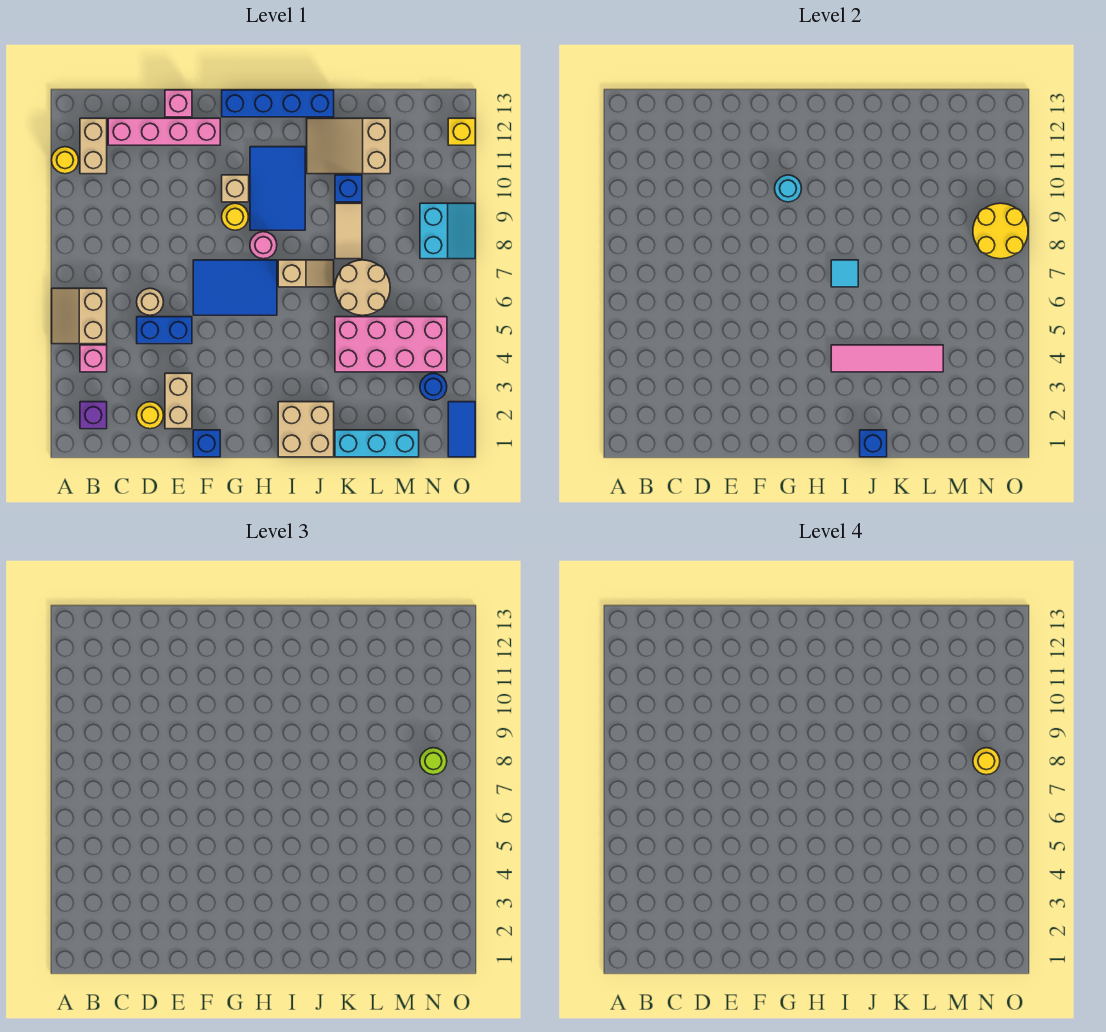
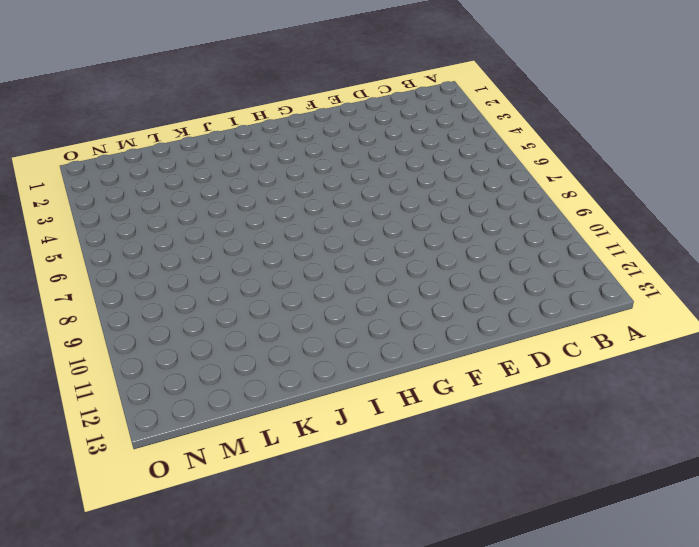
none -> tan slope A5:B6 level 1 top B
none -> yellow round brick A11 level 1
none -> purple brick B2 level 1
none -> pink brick B4 level 1

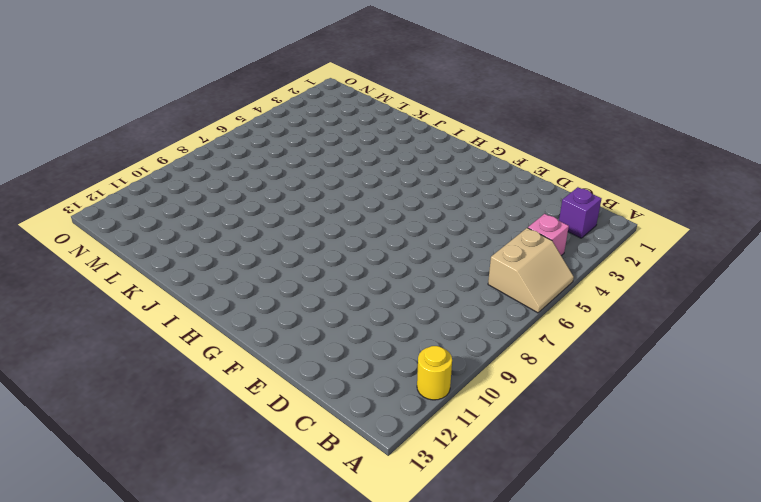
none -> tan brick B11:B12 level 1
none -> pink brick C12:F12 level 1
none -> yellow round brick D2 level 1
none -> blue brick D5:E5 level 1

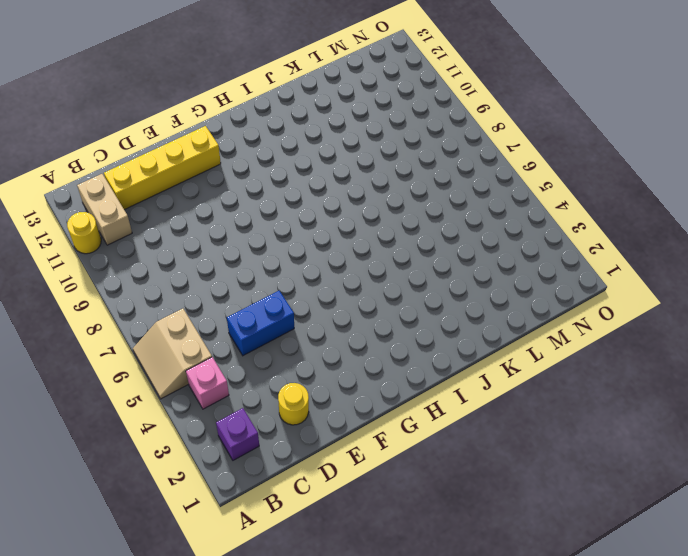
yellow brick C12:F12 level 1 -> pink brick C12:F12 level 1
none -> tan round brick D6 level 1
none -> tan brick E2:E3 level 1
none -> pink brick E13 level 1
none -> blue brick F1 level 1

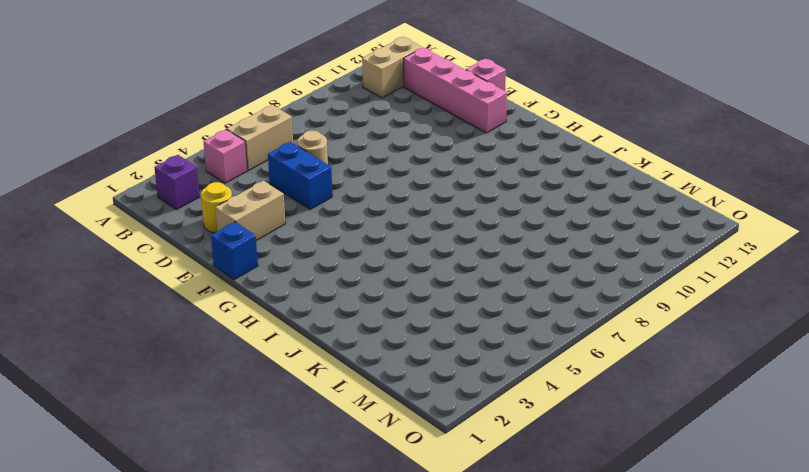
none -> yellow round brick A11 level 1
none -> blue tile F6:H7 level 1
none -> yellow round brick G9 level 1
none -> tan brick G10 level 1

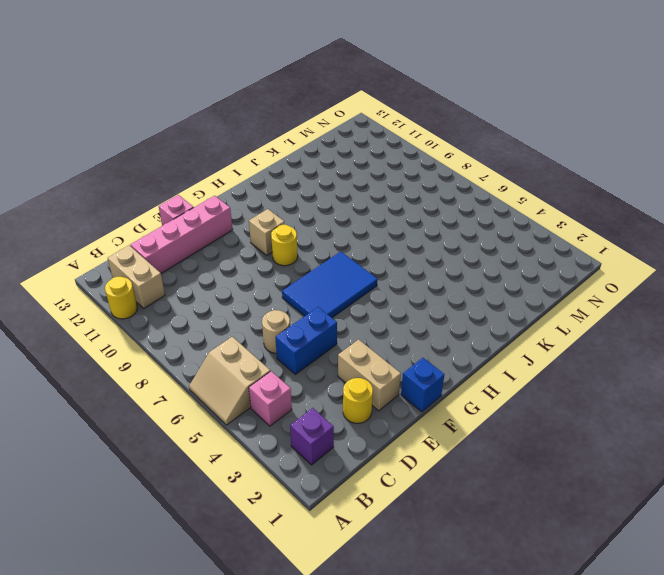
none -> blue brick G13:J13 level 1
none -> pink round brick H8 level 1
none -> blue tile H9:I11 level 1
none -> tan brick I1:J2 level 1

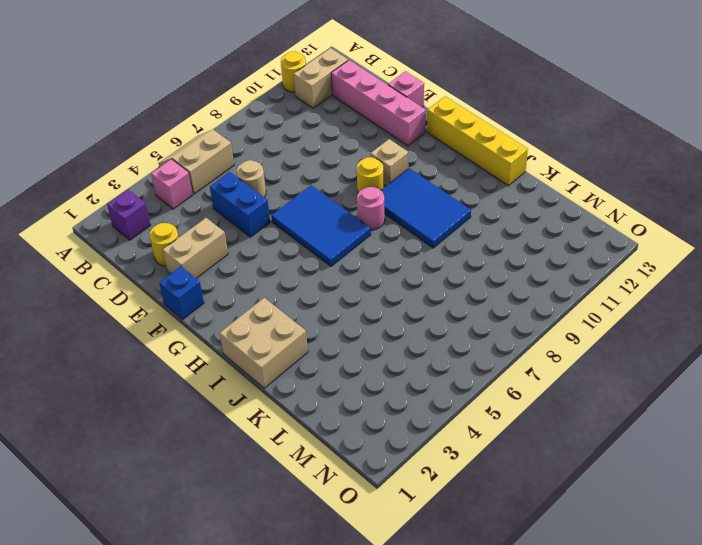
yellow brick G13:J13 level 1 -> blue brick G13:J13 level 1
blue tile H9:J10 level 1 -> blue tile H9:I11 level 1
none -> tan slope I7:J7 level 1 top I
none -> tan slope J11:L12 level 1 top L
none -> cyan brick K1:M1 level 1
none -> pink brick K4:N5 level 1

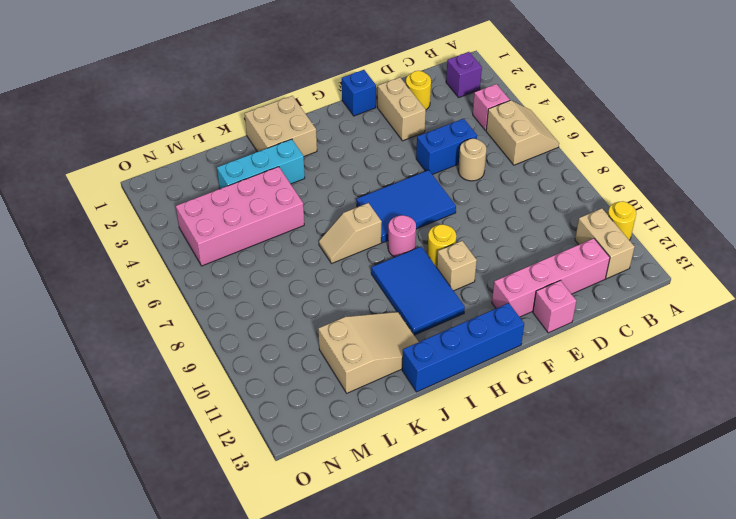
cyan brick J3:L3 level 1 -> cyan brick K1:M1 level 1
none -> tan round brick K6:L7 level 1
none -> tan tile K8:K9 level 1
none -> blue brick K10 level 1
none -> blue round brick N3 level 1

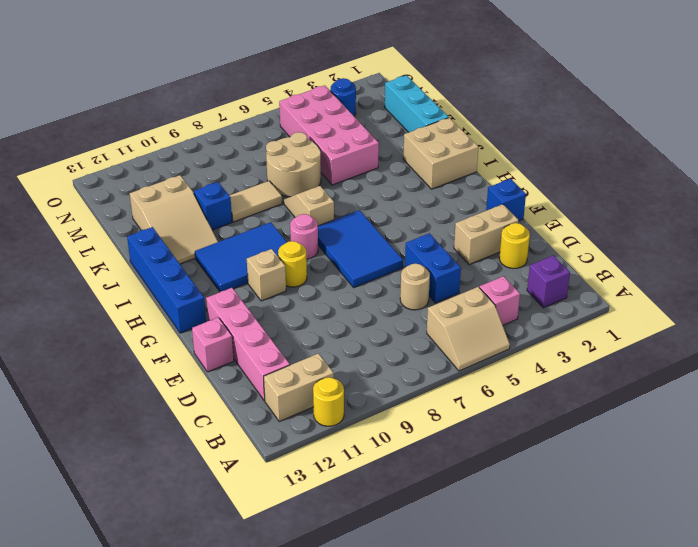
none -> cyan slope N8:O9 level 1 top N
none -> blue tile O1:O2 level 1
none -> yellow brick O12 level 1
none -> cyan round brick G10 level 2

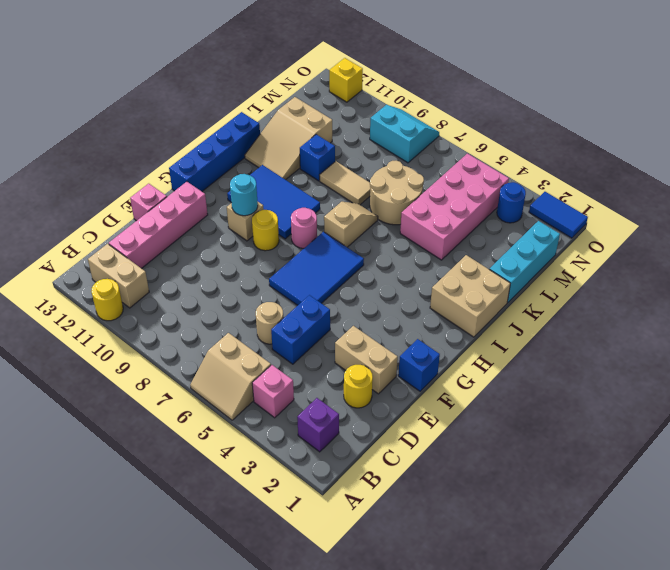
none -> pink tile I4:L4 level 2
none -> cyan tile I7 level 2
none -> blue brick J1 level 2
none -> yellow round brick N8:O9 level 2

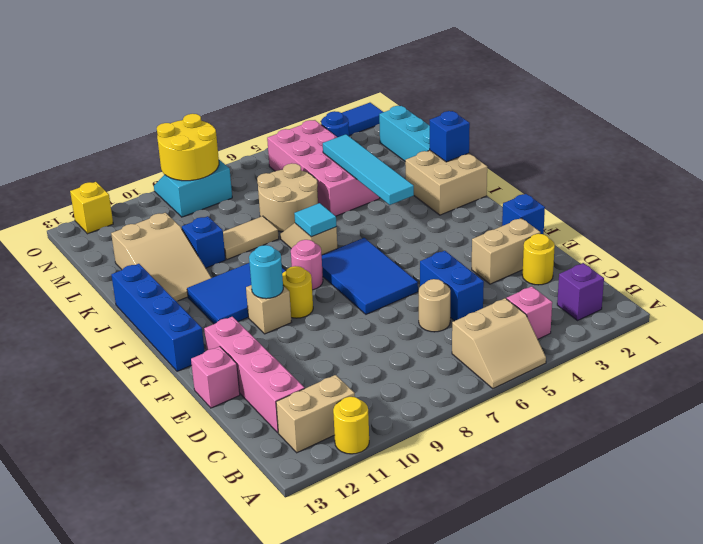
cyan tile I4:L4 level 2 -> pink tile I4:L4 level 2
none -> lime round brick N8 level 3
none -> yellow round brick N8 level 4

